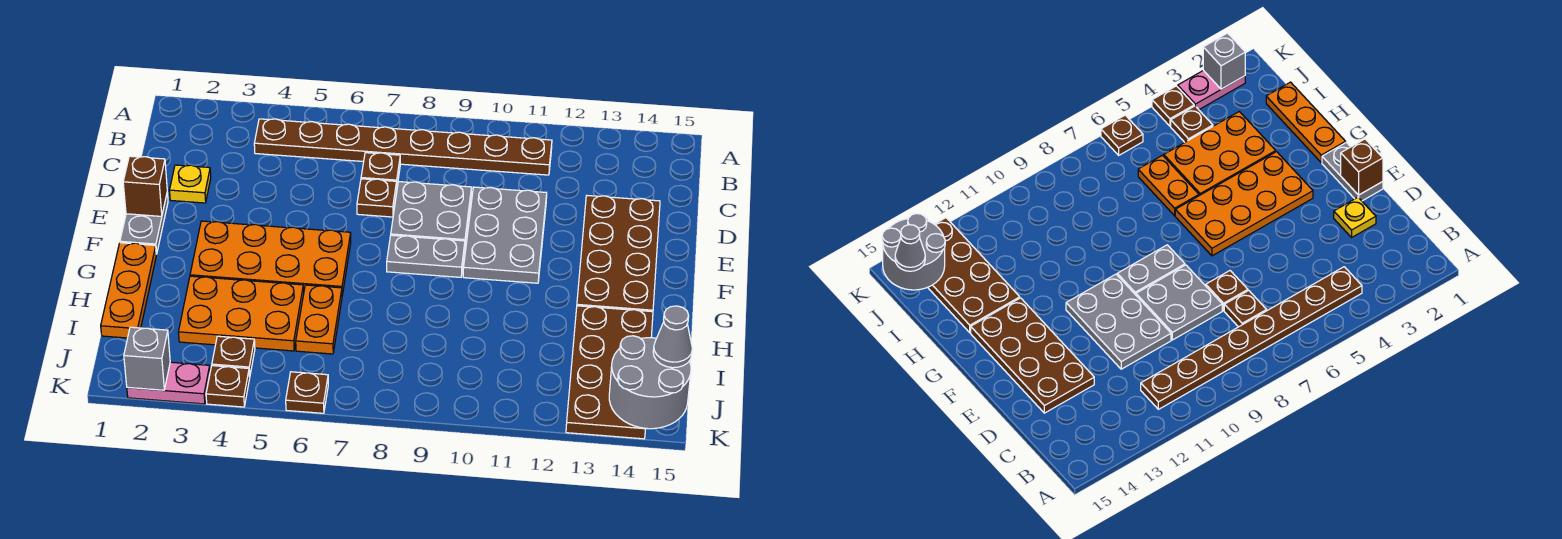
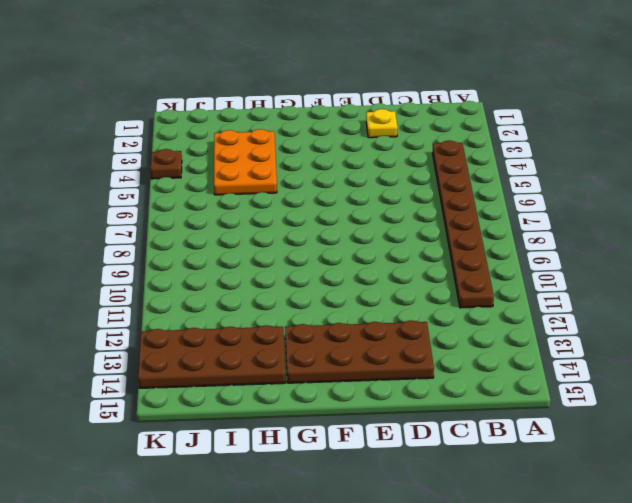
none -> brown plate C7 level 1
none -> brown plate D7 level 1
none -> grey plate D8:E9 level 1

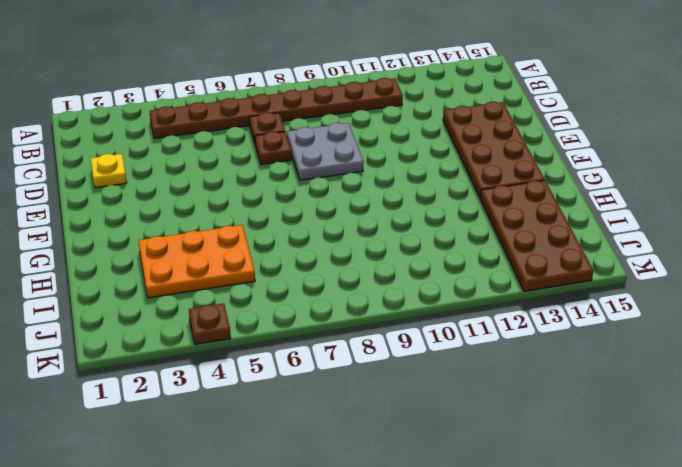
none -> grey plate D10:F11 level 1
none -> grey plate E1:F1 level 1
none -> orange plate F3:G6 level 1

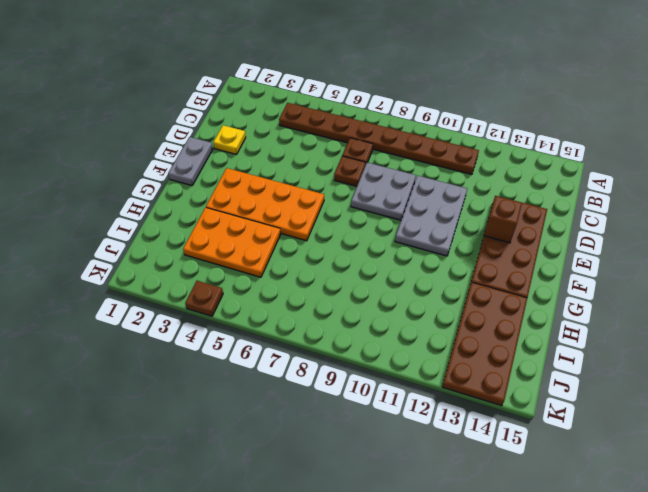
brown brick E13 level 2 -> brown brick E1 level 2
none -> grey plate F8:F9 level 1
none -> orange plate G1:I1 level 1
none -> orange plate H6:I6 level 1

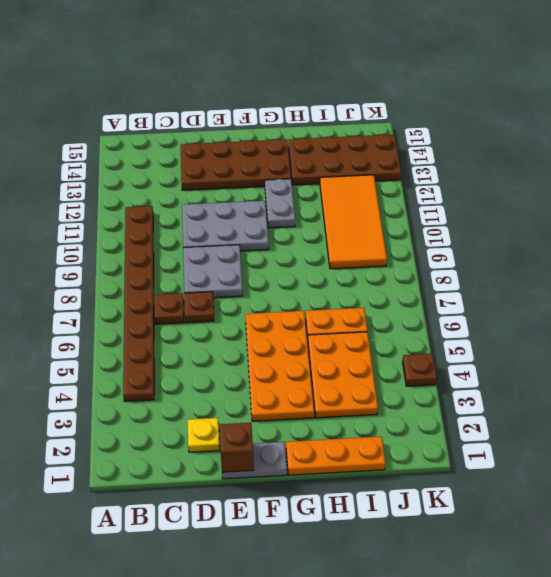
grey plate G11:G12 level 1 -> grey plate F8:F9 level 1
orange tile I9:J12 level 1 -> none
none -> brown plate J4 level 1
none -> pink plate K2:K3 level 1
none -> brown plate K6 level 1

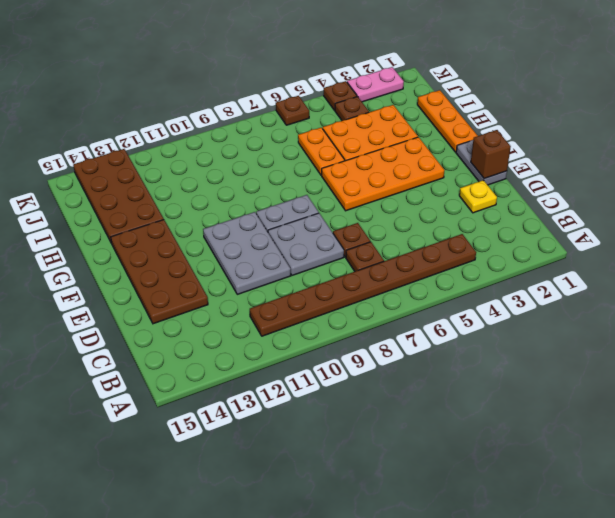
none -> grey round brick J14:K15 level 2
none -> grey brick K2 level 2
none -> grey cone J15 level 3

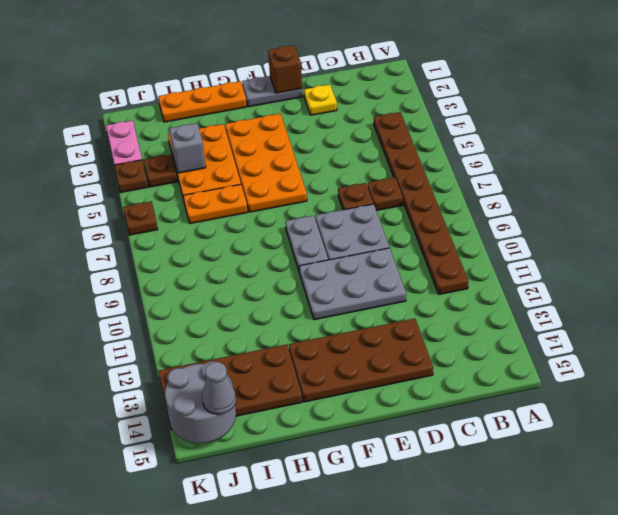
grey brick I4 level 2 -> grey brick K2 level 2

